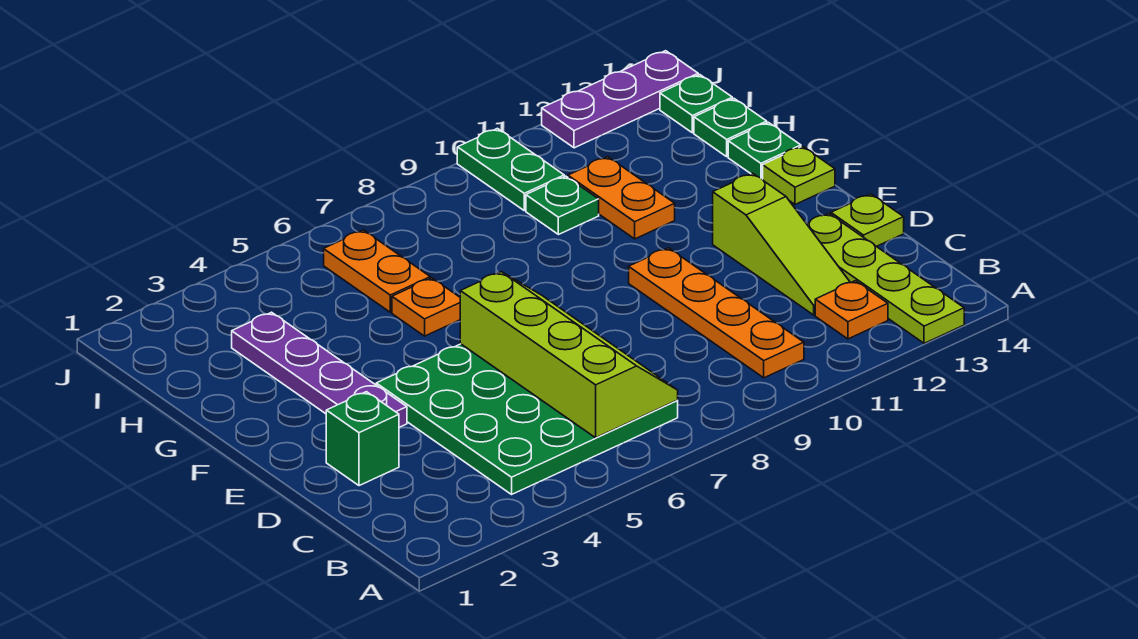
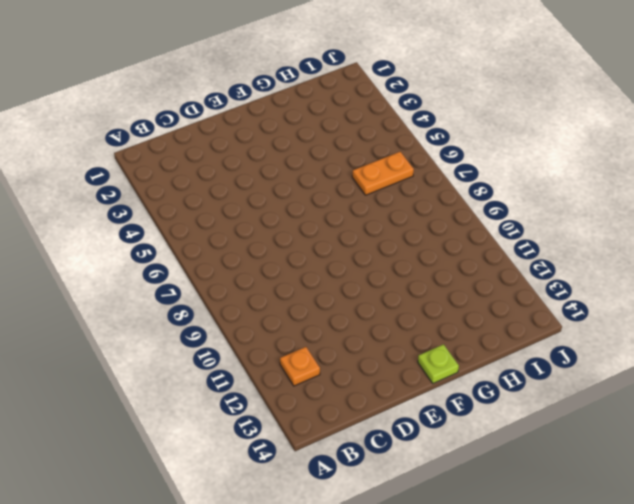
none -> lime plate A13:D13 level 1
none -> green plate B4:E7 level 1
none -> orange plate B10:E10 level 1

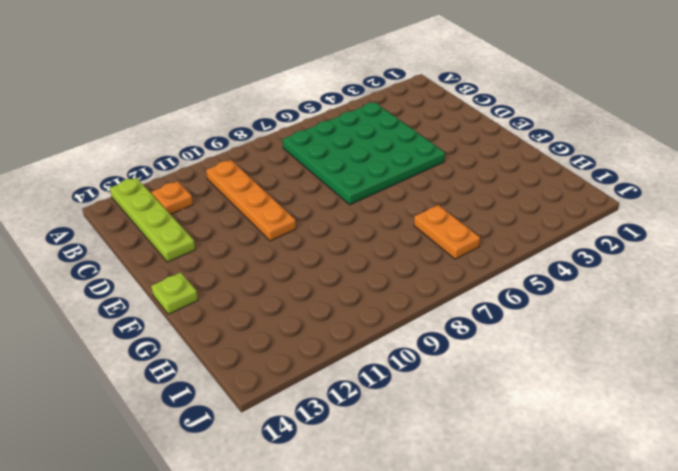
none -> lime slope C12:E12 level 1 top E
none -> green brick D2 level 1
none -> lime plate D14 level 1

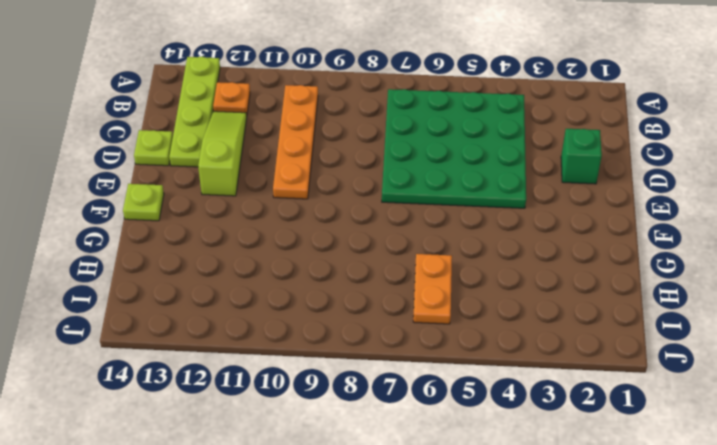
none -> purple plate E3:H3 level 1
none -> orange plate G6 level 1
none -> orange plate G11:H11 level 1

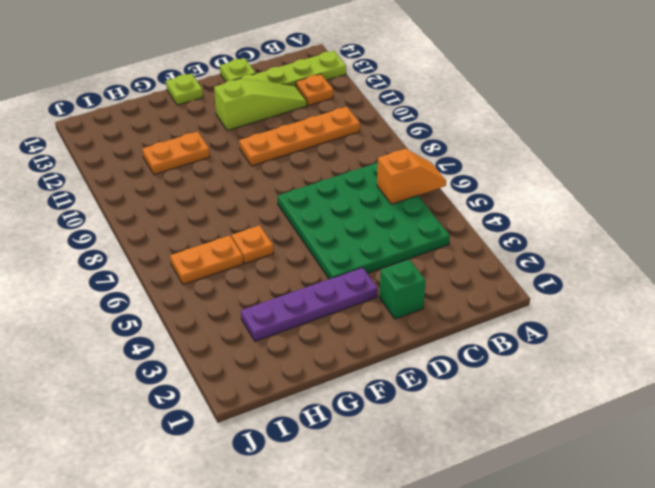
orange slope A6:B6 level 2 top B -> lime slope B6:E7 level 2 top 6
none -> green plate G14 level 1
none -> green plate H10 level 1
none -> green plate H14 level 1

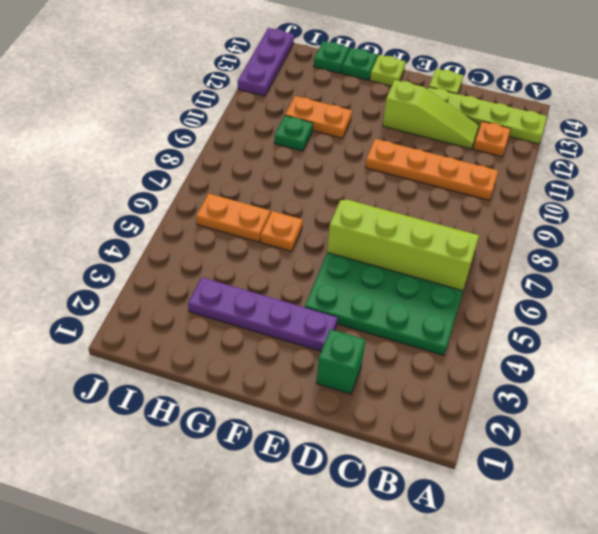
none -> green plate I10:J10 level 1
none -> green plate I14 level 1

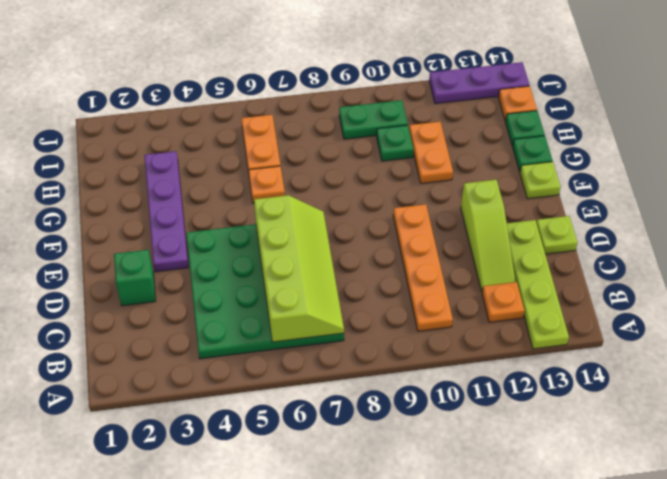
green plate I9:I10 level 1 -> green plate I10:J10 level 1
orange plate I14 level 1 -> green plate I14 level 1

